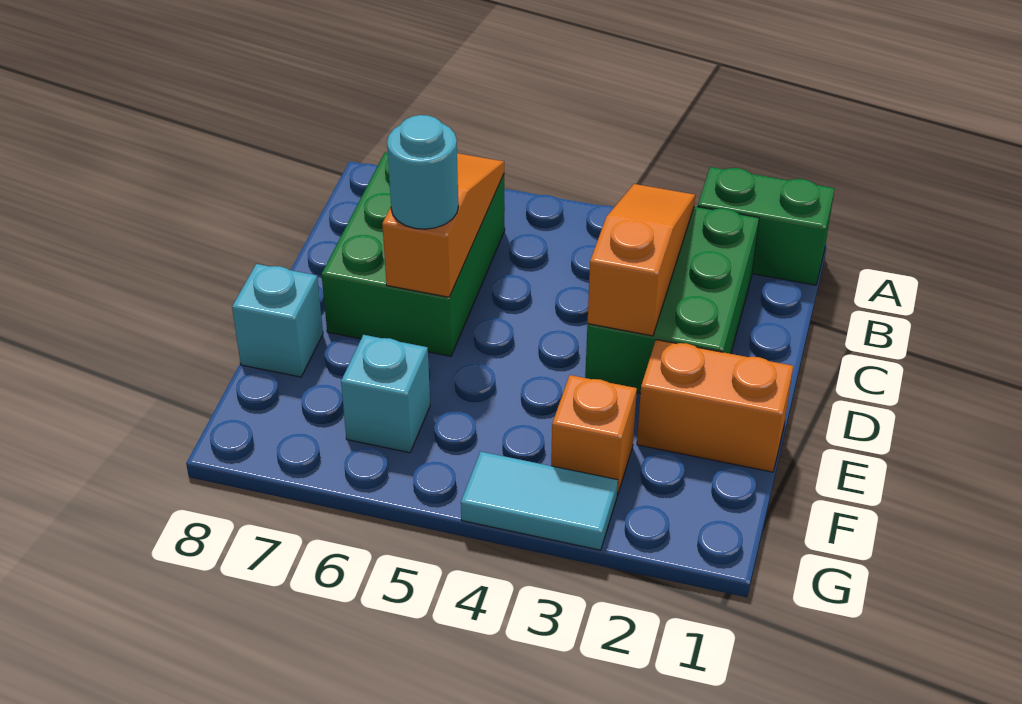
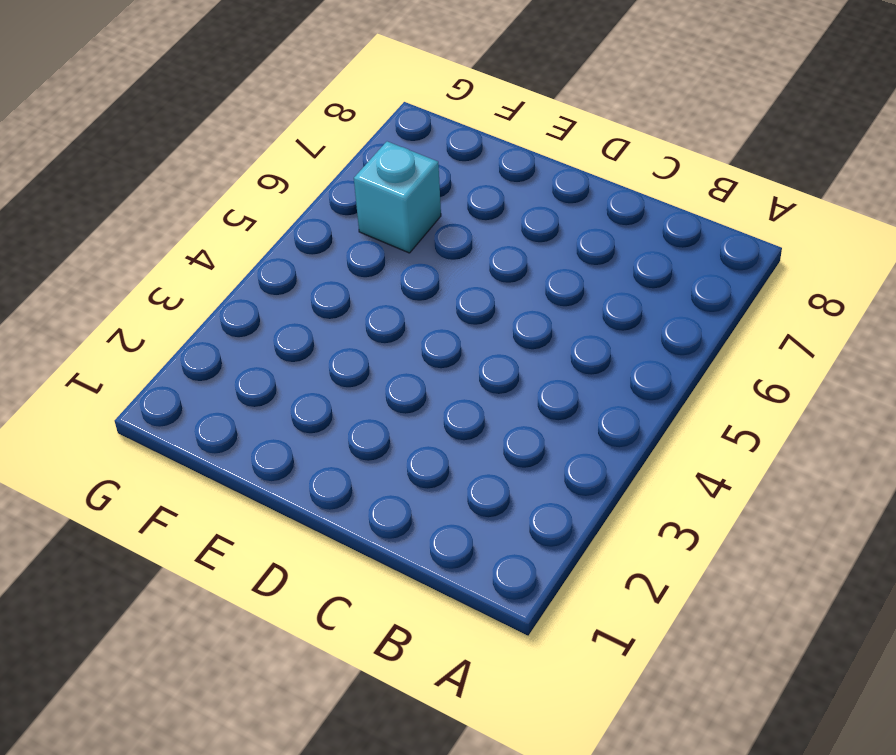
none -> green brick A1:A2 level 1
none -> green brick B2:D3 level 1

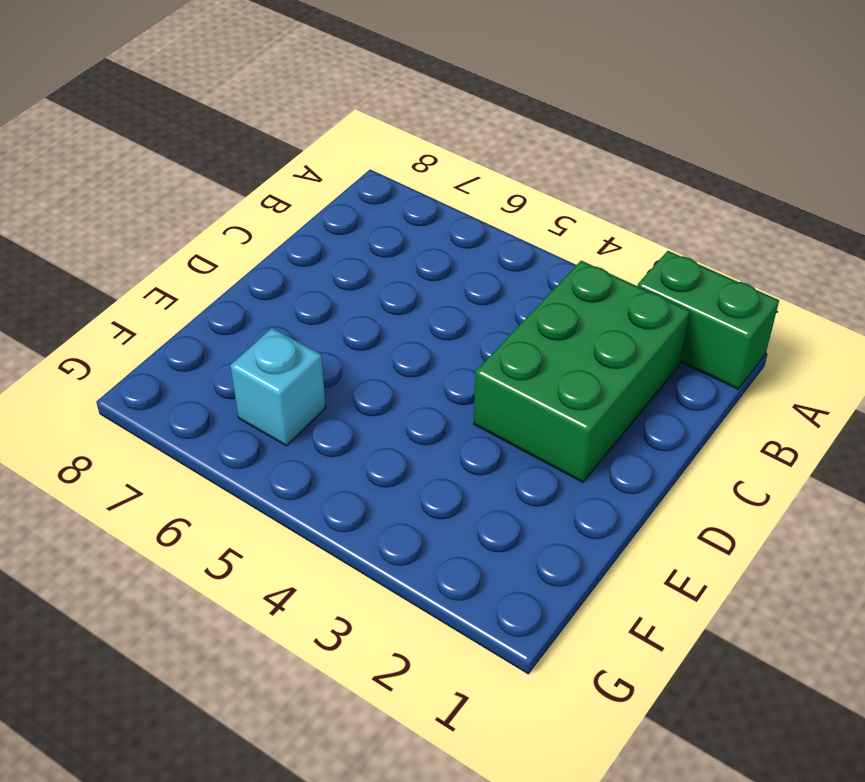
none -> green brick B6:D7 level 1
none -> orange brick E1:E2 level 1

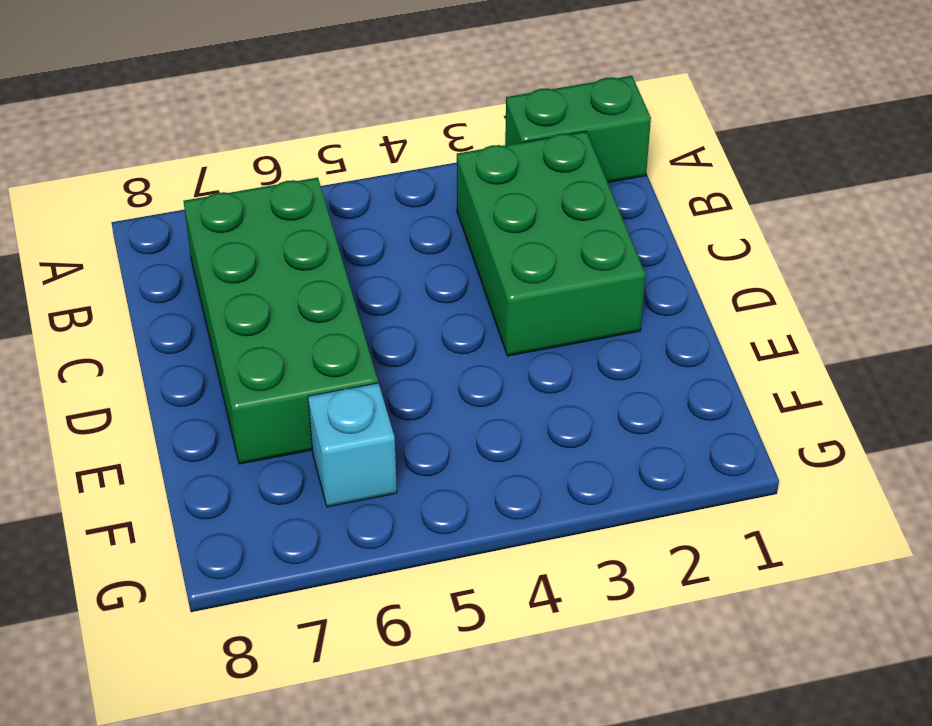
green brick B6:E7 level 1 -> green brick B6:D7 level 1
none -> orange brick E1:E2 level 1
none -> cyan brick E8 level 1

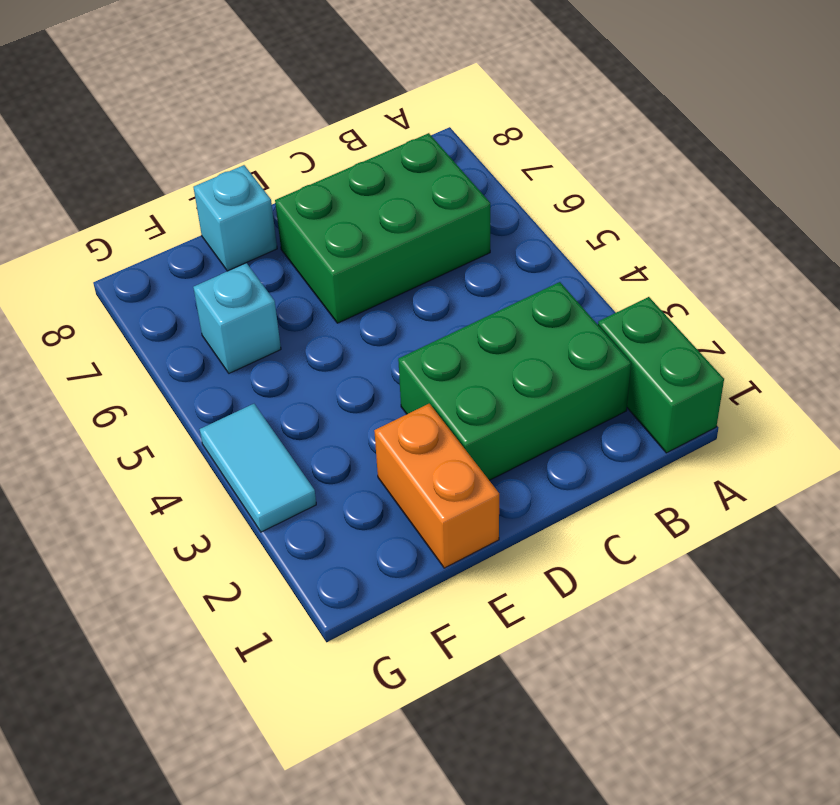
none -> orange brick F3 level 1
none -> orange slope B3:D3 level 2 top D

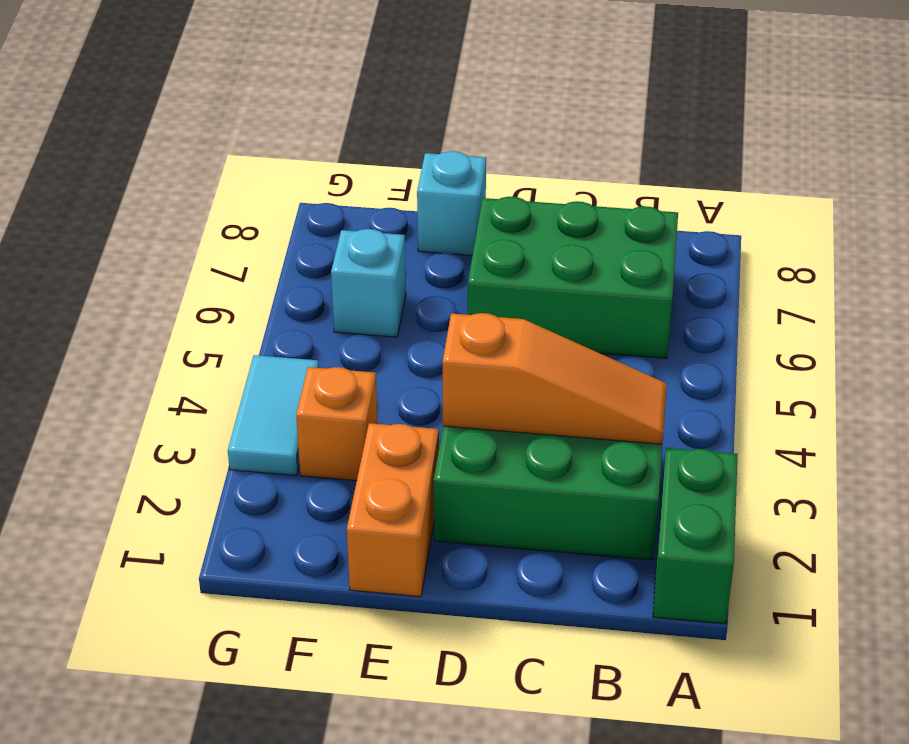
none -> orange slope B6:D6 level 2 top D
none -> cyan round brick D6 level 3

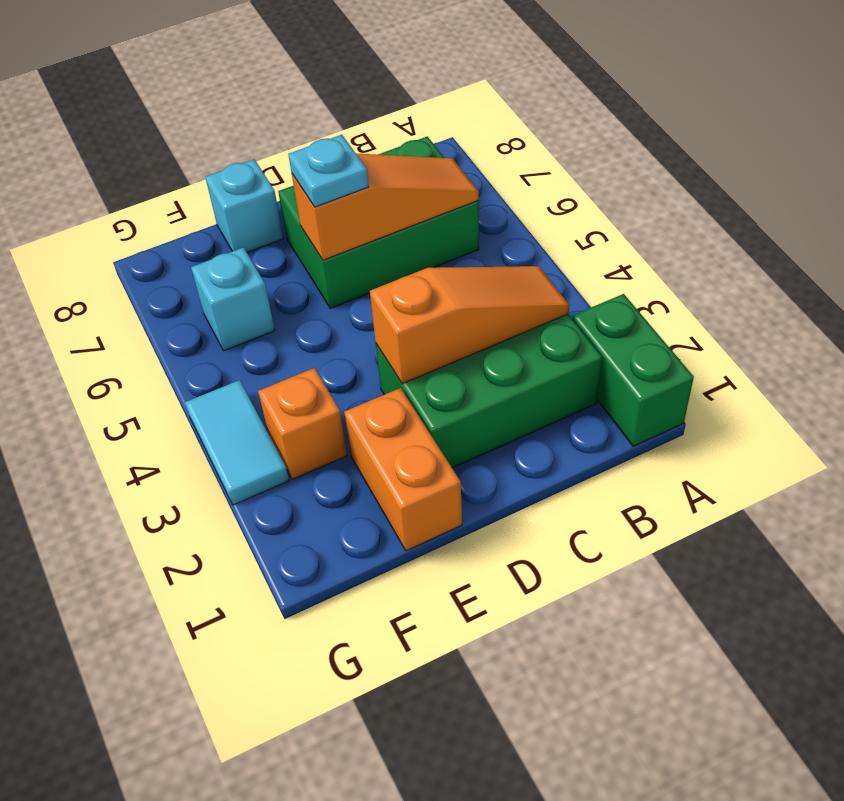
cyan plate D6 level 3 -> cyan round brick D6 level 3

